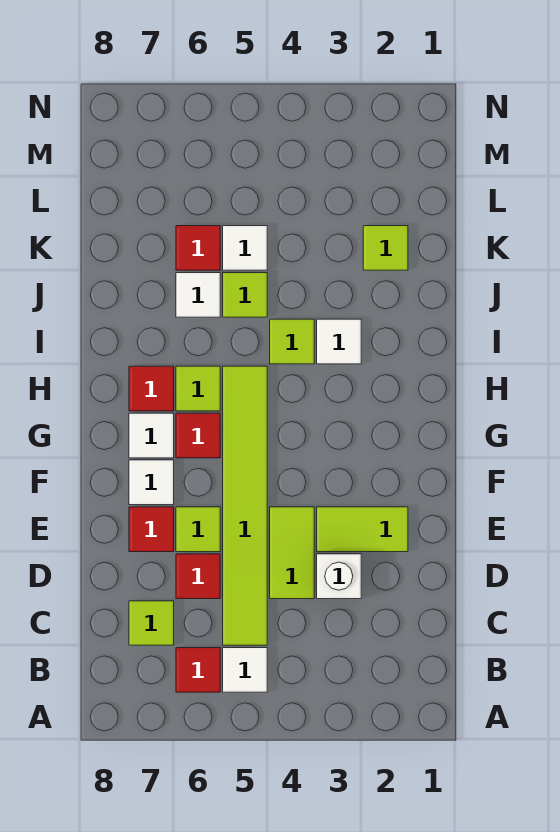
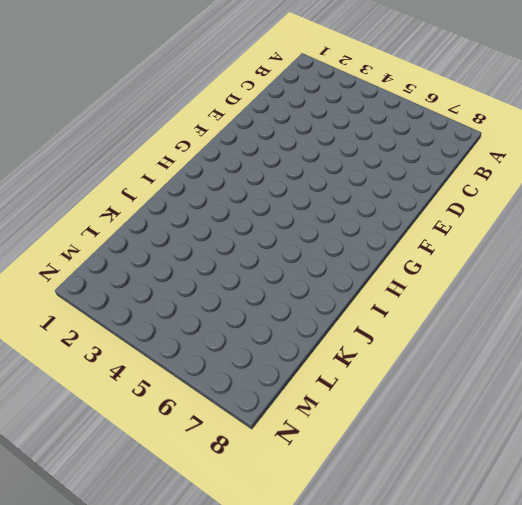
none -> white tile B5 level 1
none -> red tile B6 level 1
none -> lime tile C5:H5 level 1

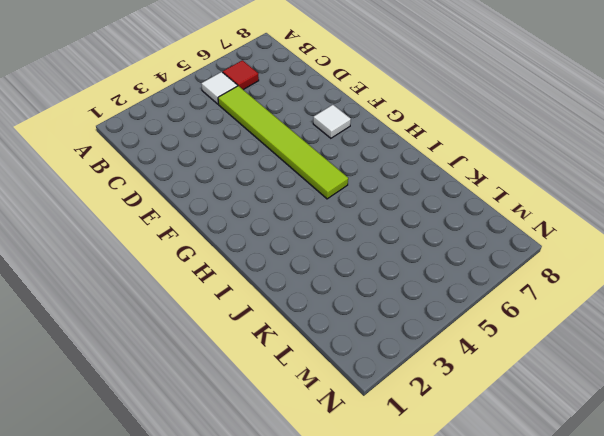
none -> lime tile C7 level 1
none -> white brick D3 level 1
none -> lime tile D4:E4 level 1

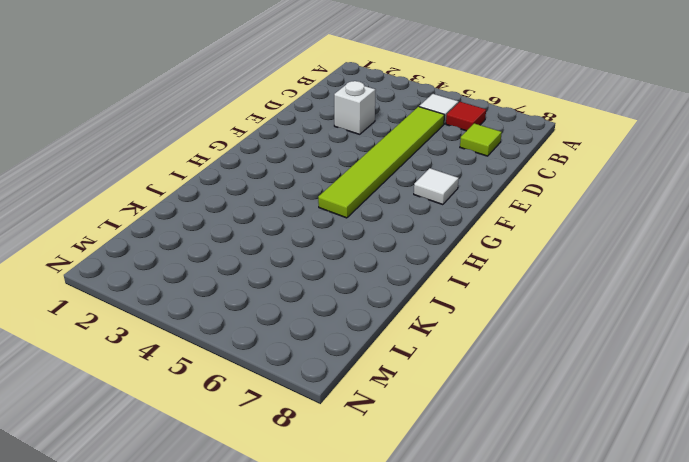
none -> lime tile D4:E4 level 1
none -> red tile D6 level 1
none -> lime tile E2:E3 level 1

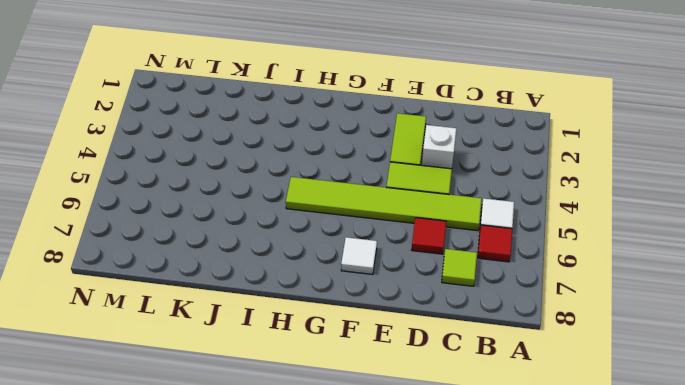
none -> lime tile E6 level 1
none -> red tile E7 level 1
none -> red tile G6 level 1

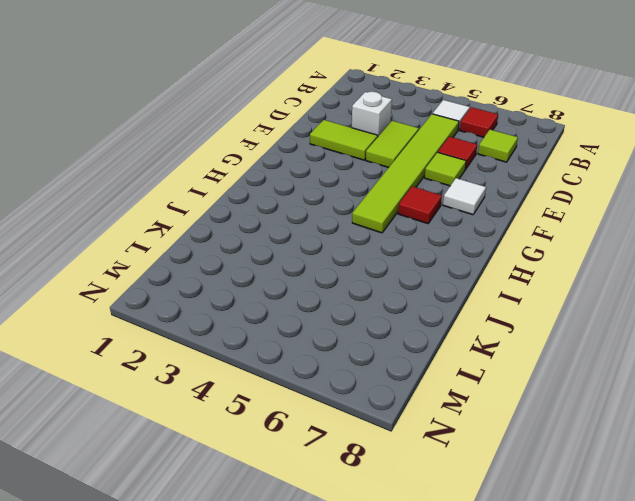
none -> red tile E7 level 1
none -> white tile G7 level 1
none -> lime tile H6 level 1

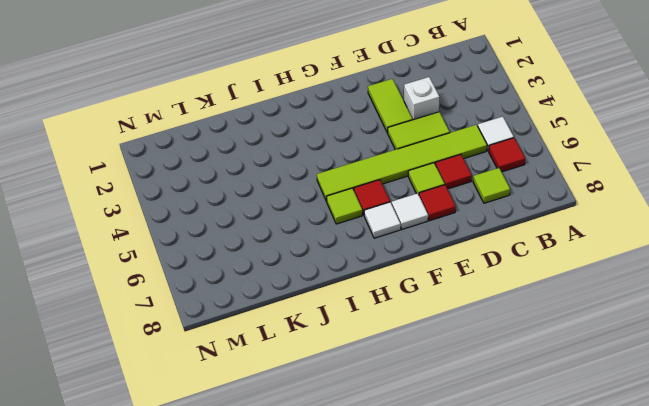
none -> red tile H7 level 1
none -> white tile I3 level 1
none -> lime tile I4 level 1

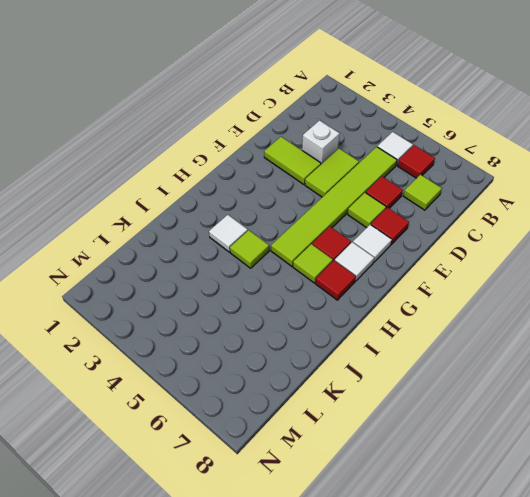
none -> lime tile J5 level 1
none -> white tile J6 level 1
none -> lime tile K2 level 1

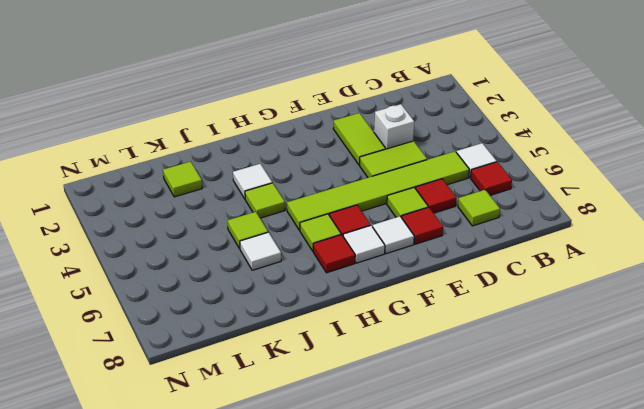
none -> white tile K5 level 1
none -> red tile K6 level 1

